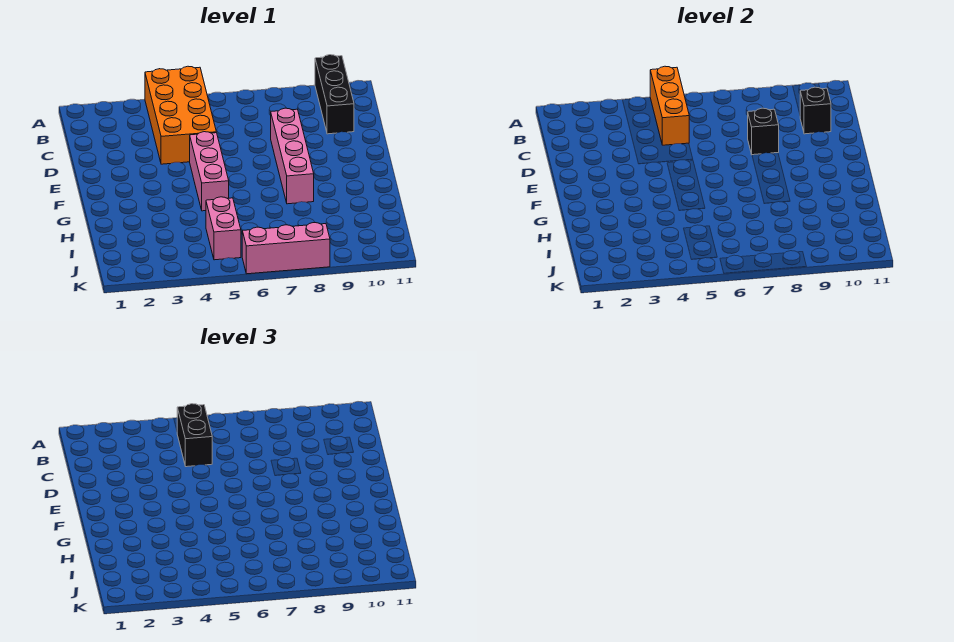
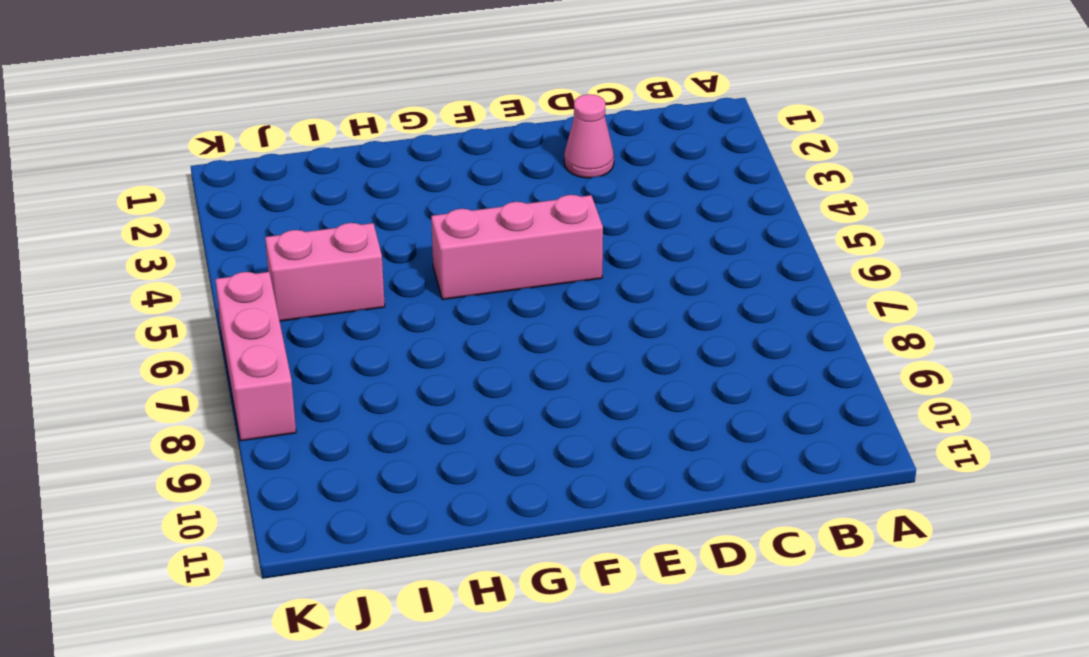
pink cone D2 level 1 -> none
none -> orange brick A4:D5 level 1
none -> black brick A10:C10 level 1

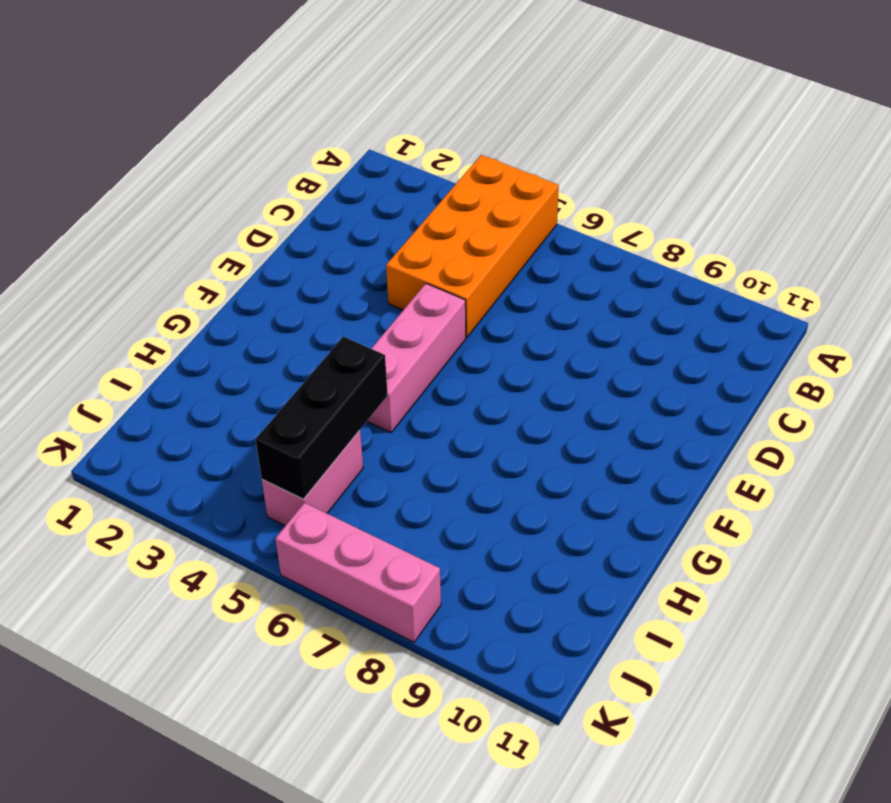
black brick H5:J5 level 2 -> black brick A10:C10 level 1
none -> pink brick D8:G8 level 1
none -> orange brick A5:C5 level 2

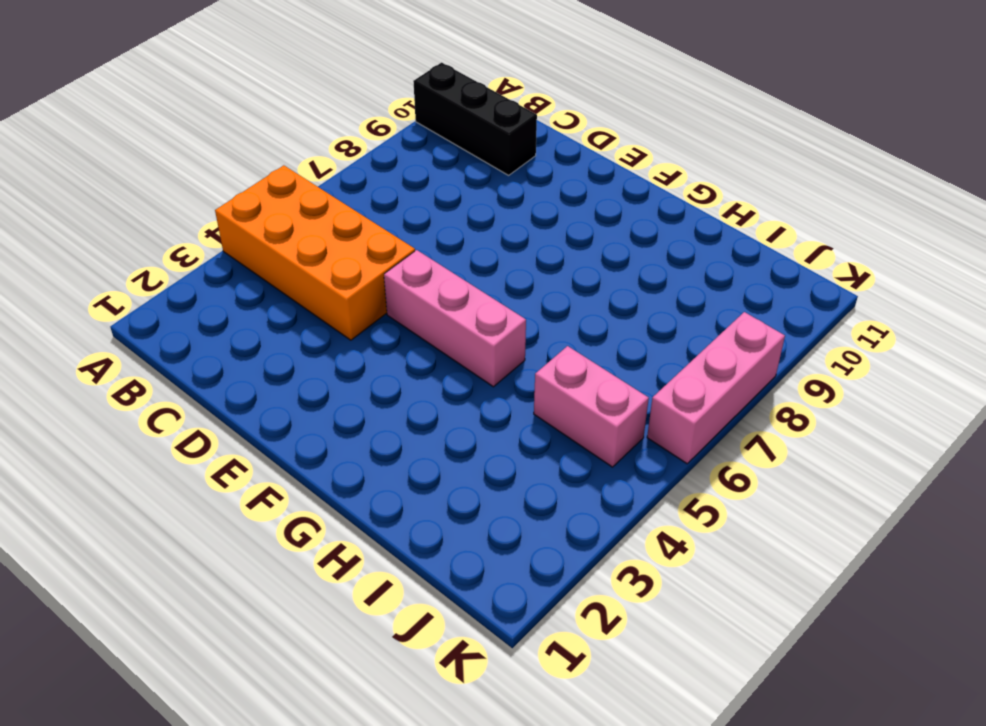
none -> pink brick D8:G8 level 1
none -> orange brick A5:C5 level 2

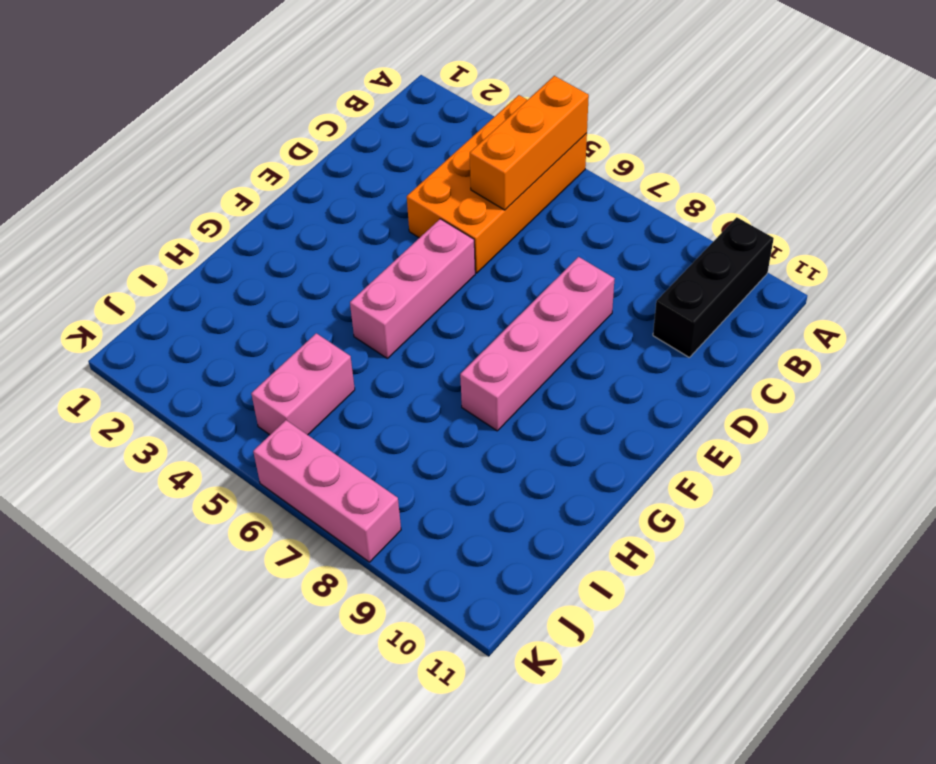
none -> black brick C10 level 2
none -> black brick D8 level 2

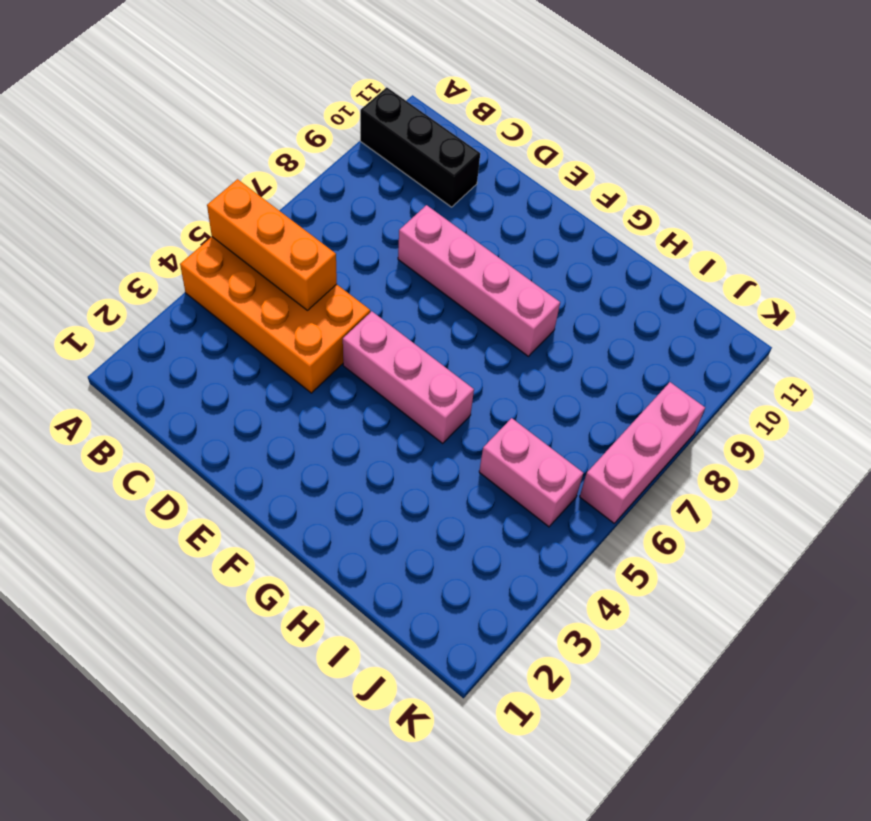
none -> black brick C10 level 2
none -> black brick D8 level 2

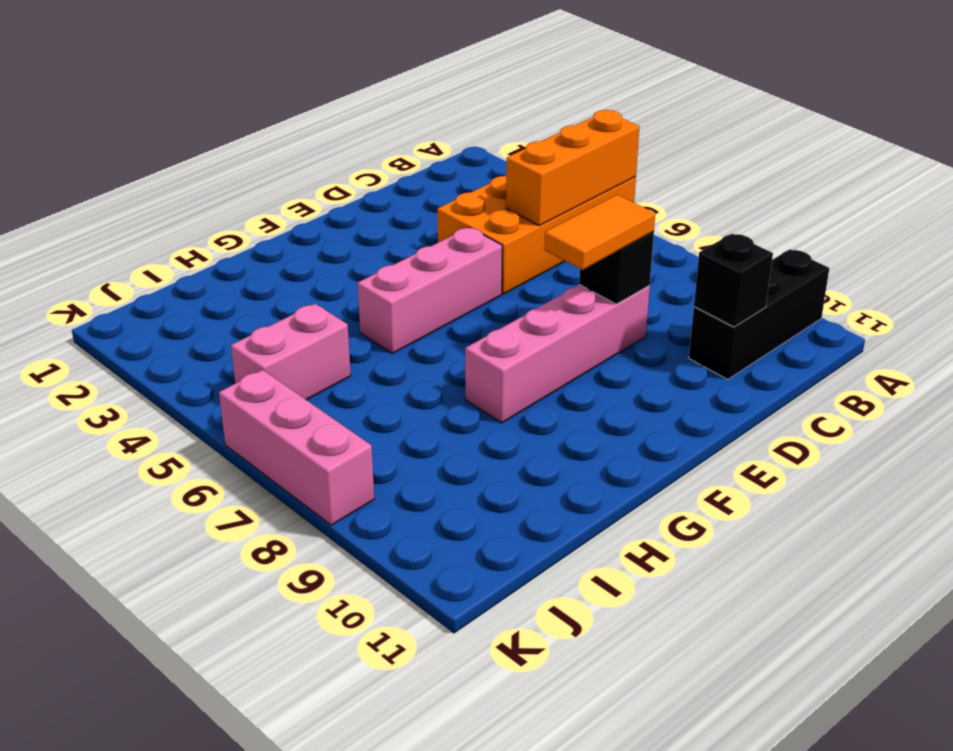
orange tile D8:E8 level 3 -> none
none -> black brick B5:C5 level 3

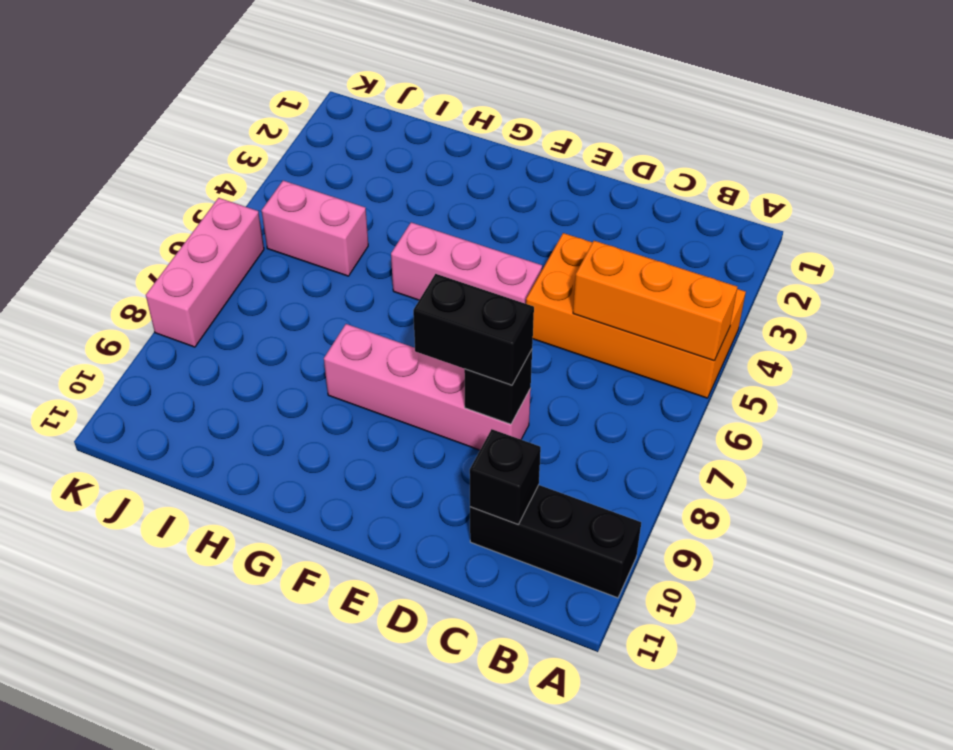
black brick D8:E8 level 3 -> black brick B5:C5 level 3

